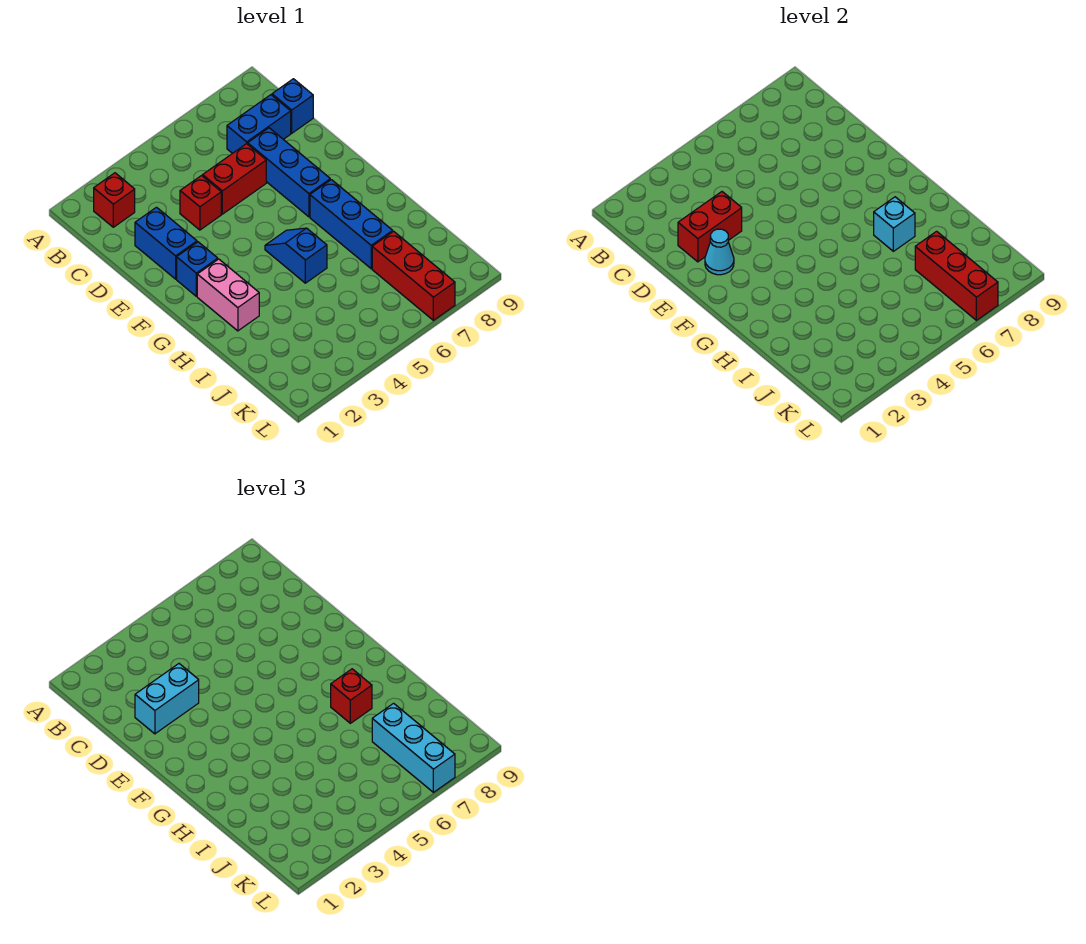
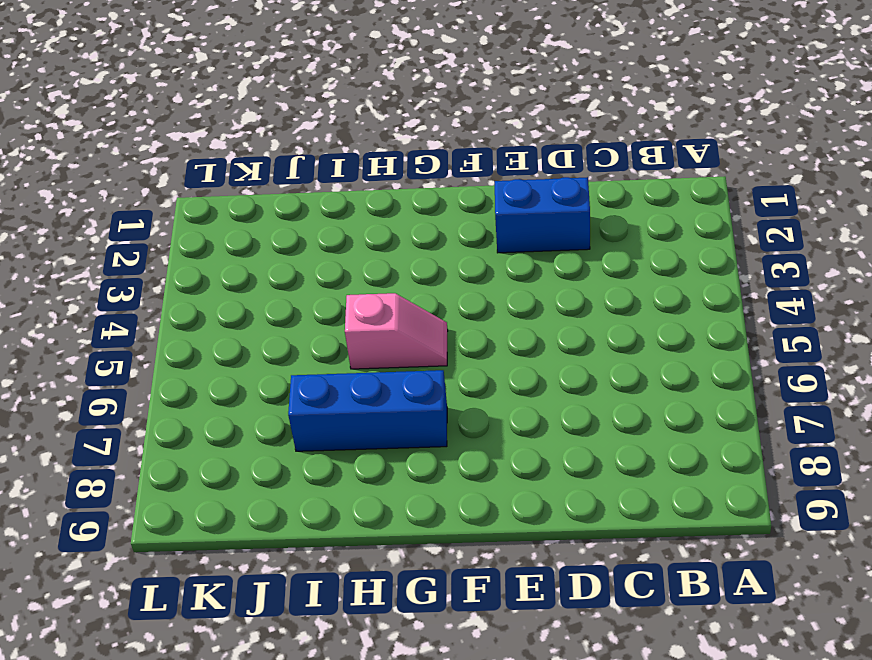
pink slope G5:H5 level 1 top H -> blue slope G5:H5 level 1 top H
none -> red brick B2 level 1
none -> blue brick C7:C8 level 1
none -> blue brick C9 level 1

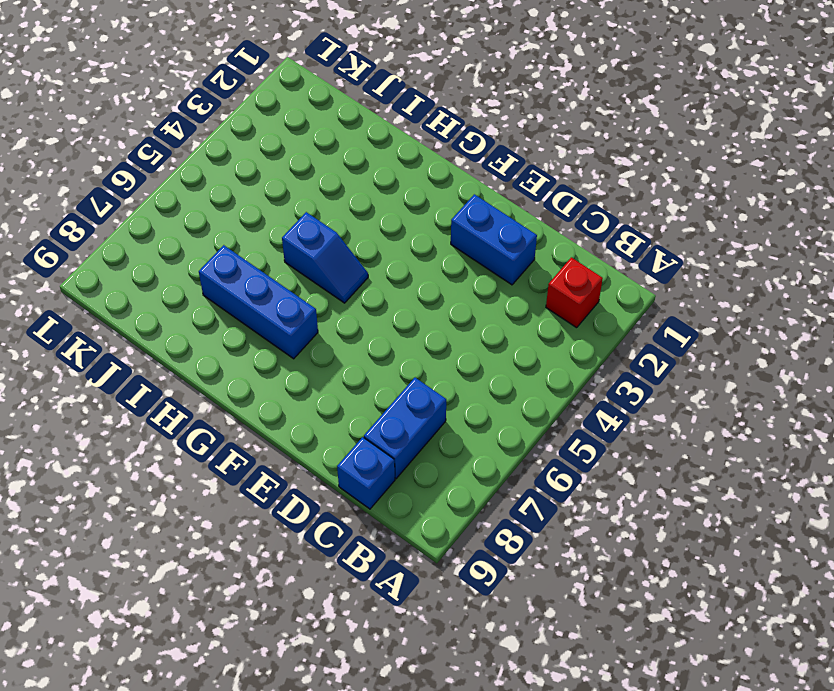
none -> red brick D4 level 1
none -> red brick D5:D6 level 1
none -> blue brick D7:F7 level 1

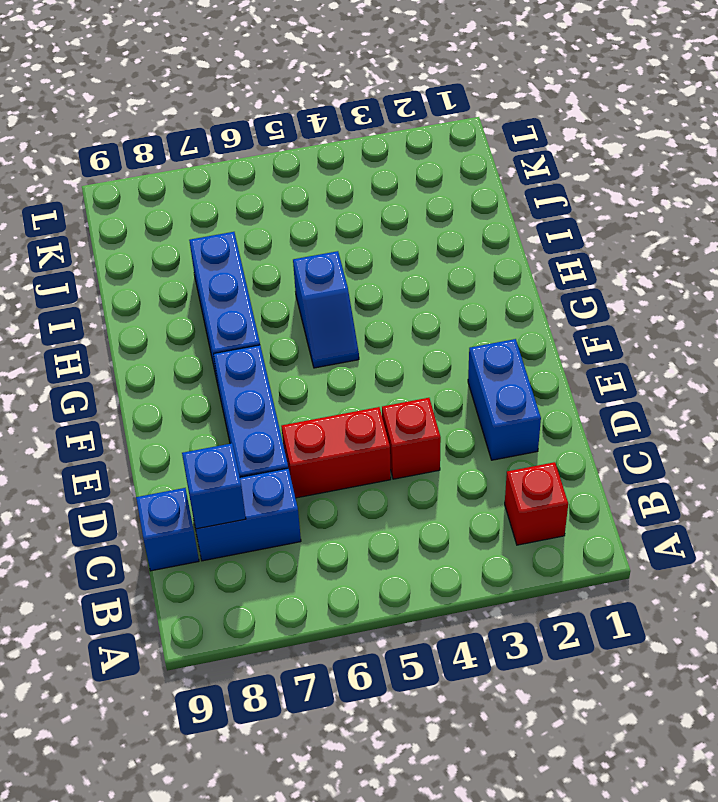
blue brick C8 level 2 -> blue brick F2 level 1
none -> pink brick G2:H2 level 1
none -> red brick J7:L7 level 1
none -> red brick D2:D3 level 2

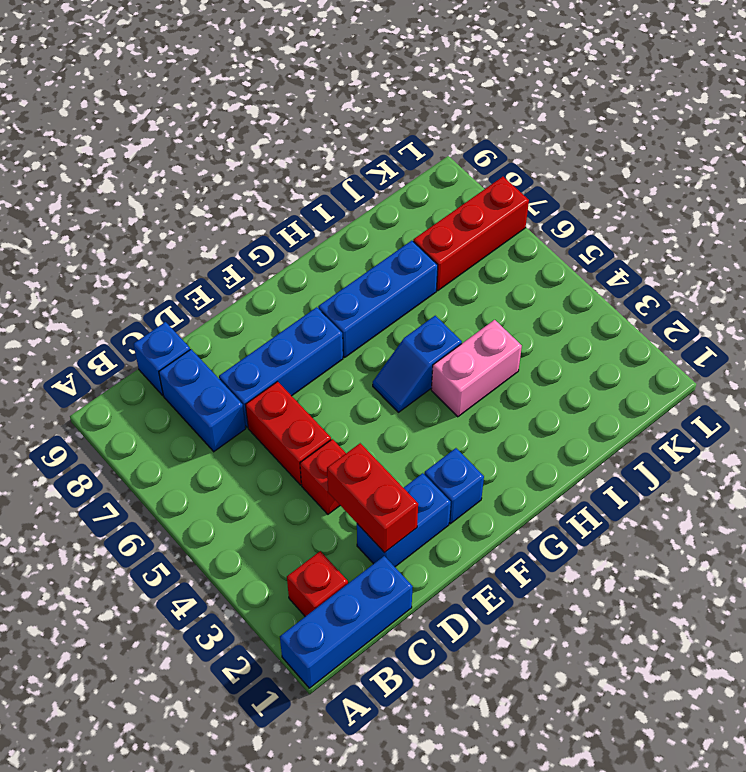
blue brick A1:C1 level 1 -> none
pink brick H4:I4 level 1 -> pink brick G2:H2 level 1
none -> cyan cone E2 level 2
none -> cyan brick H7 level 2
none -> red brick J7:L7 level 2

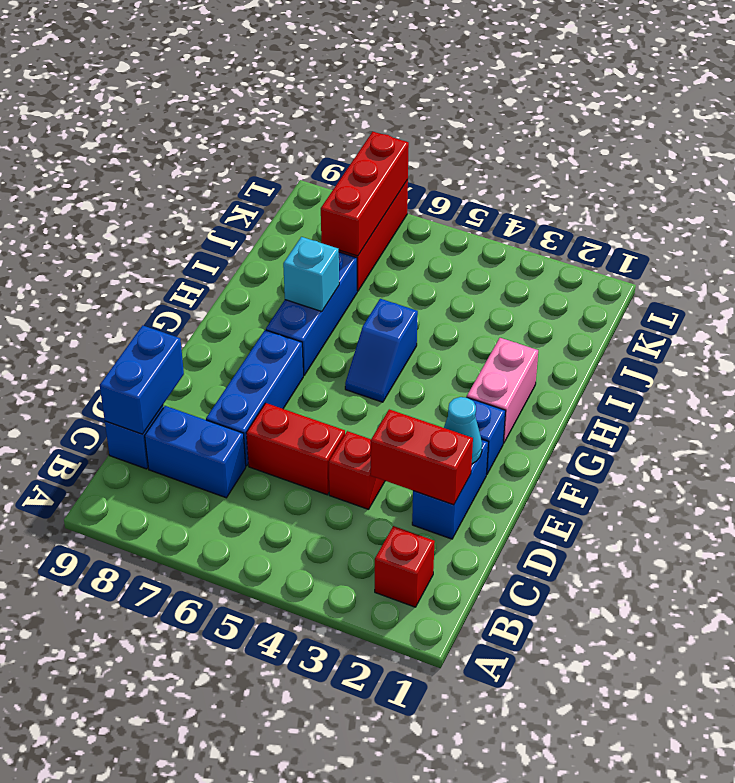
blue brick C9:D9 level 2 -> none
none -> cyan brick D2:D3 level 3
none -> red brick H7 level 3
none -> cyan brick J7:L7 level 3

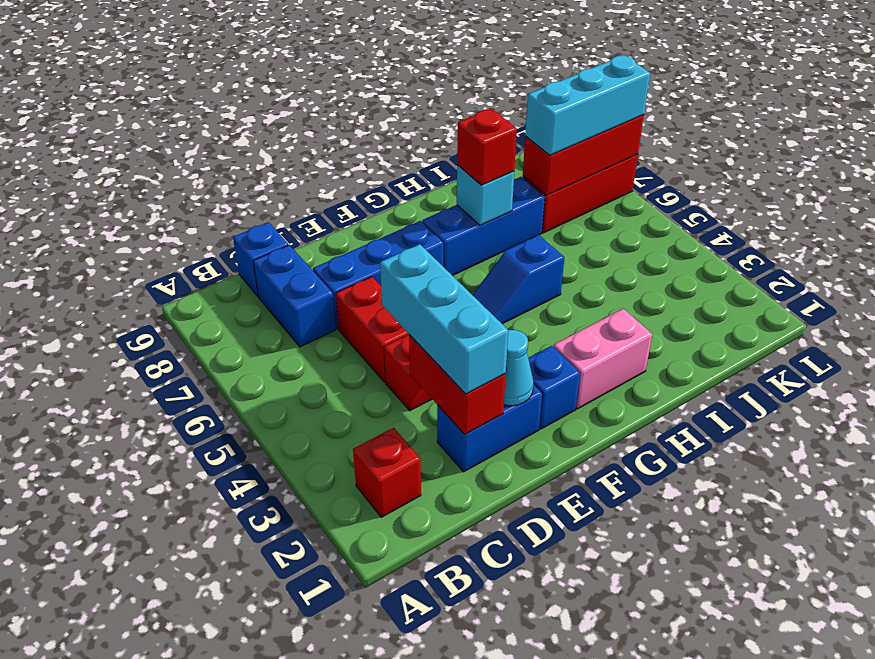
cyan brick D2:D4 level 3 -> cyan brick D2:D3 level 3

